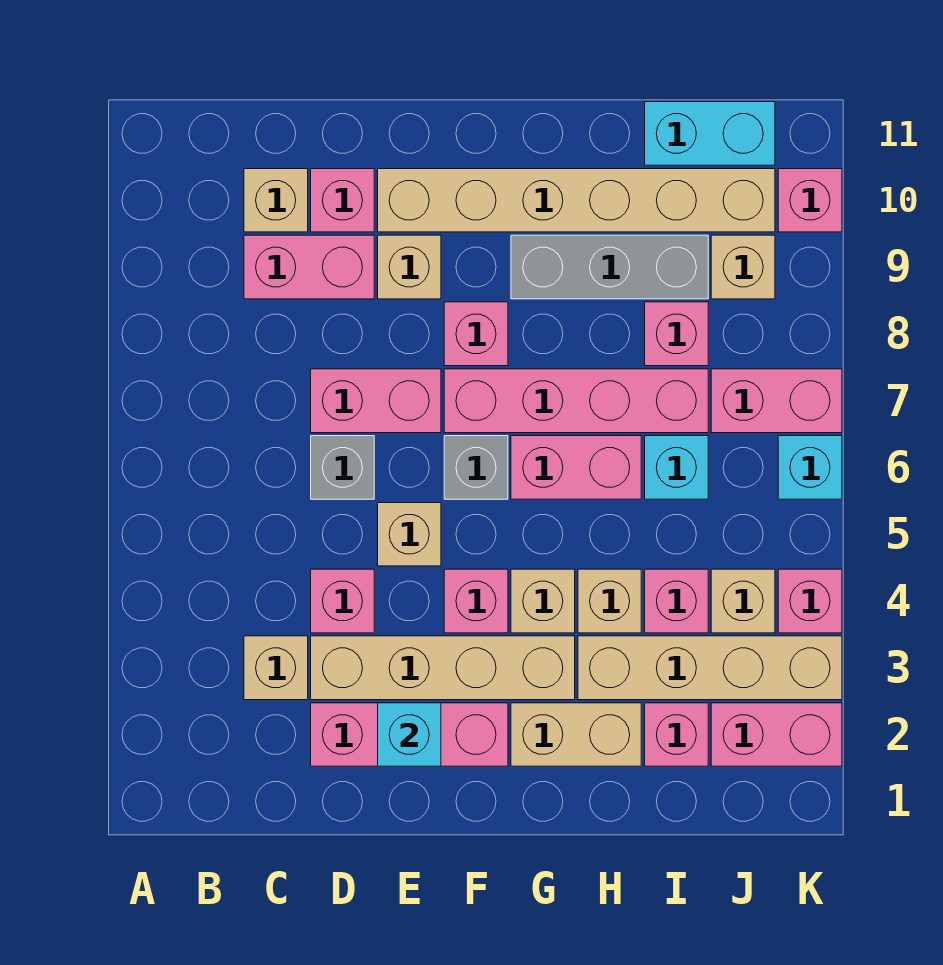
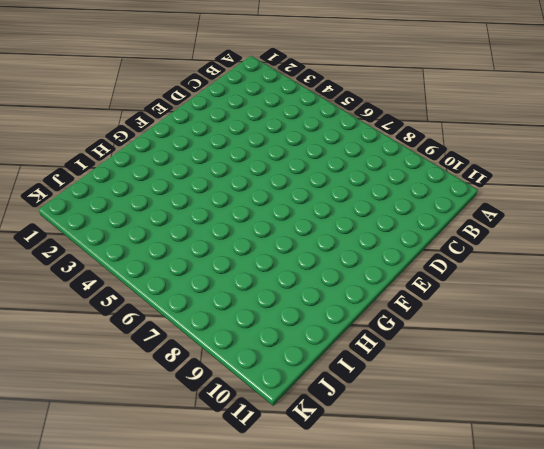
none -> tan brick C3 level 1
none -> pink brick C9:D9 level 1
none -> tan brick C10 level 1
none -> pink brick D2:F2 level 1

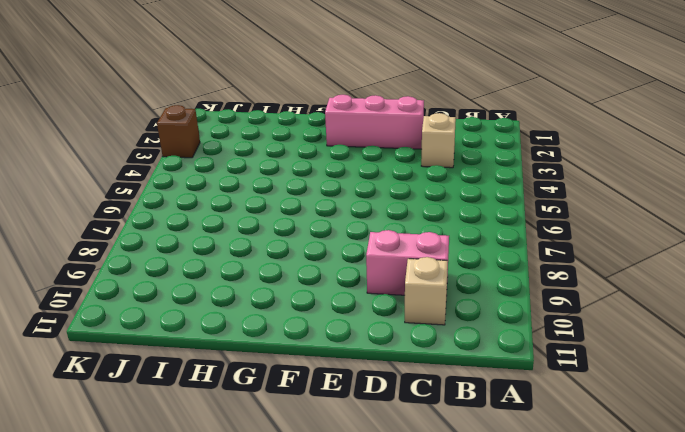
brown brick K3 level 1 -> tan brick H3:K3 level 1
none -> tan brick D3:G3 level 1
none -> pink brick D4 level 1
none -> grey brick D6 level 1
none -> pink brick D7:E7 level 1

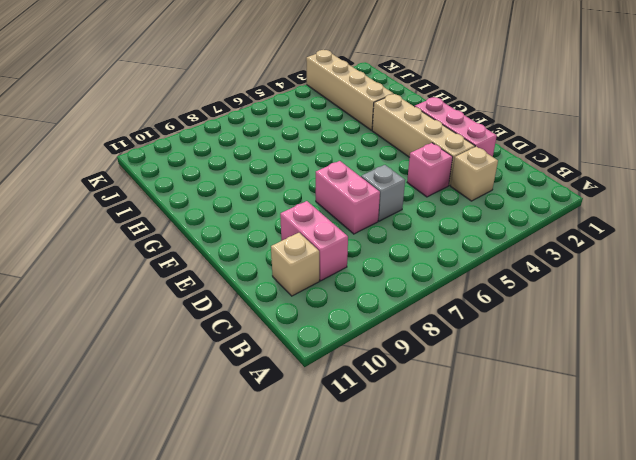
none -> pink brick D10 level 1
none -> tan brick E5 level 1
none -> tan brick E9 level 1
none -> tan brick E10:J10 level 1

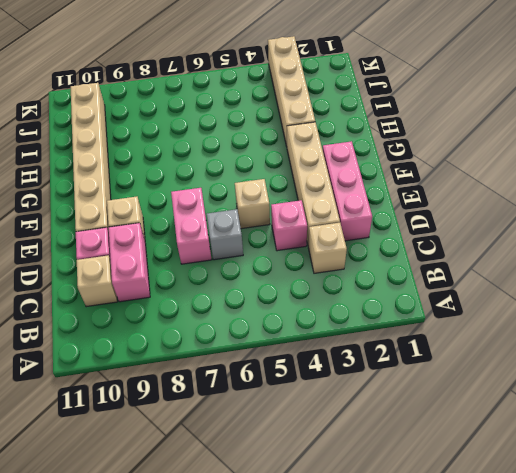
none -> pink brick F4 level 1
none -> grey brick F6 level 1
none -> pink brick F7:I7 level 1
none -> pink brick F8 level 1

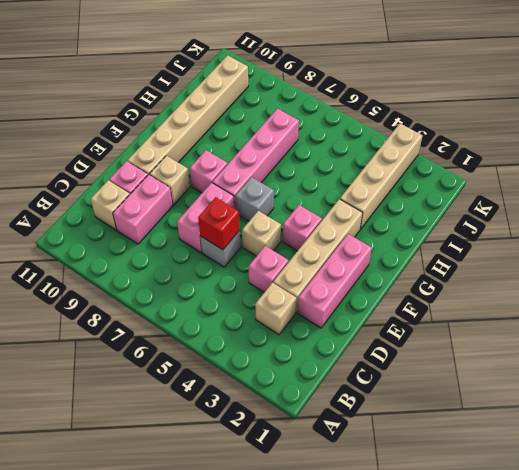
red brick D6 level 2 -> none
none -> tan brick G2:H2 level 1
none -> tan brick G4 level 1
none -> pink brick G6:H6 level 1
none -> grey brick G9:I9 level 1

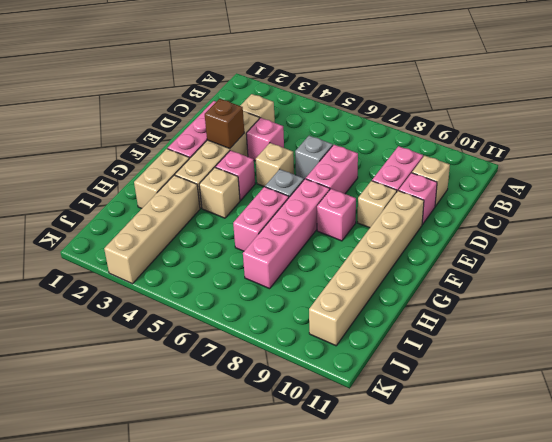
brown brick E3 level 2 -> none
none -> grey brick G9:I9 level 1
none -> tan brick H4 level 1
none -> pink brick I2 level 1
none -> pink brick I4 level 1

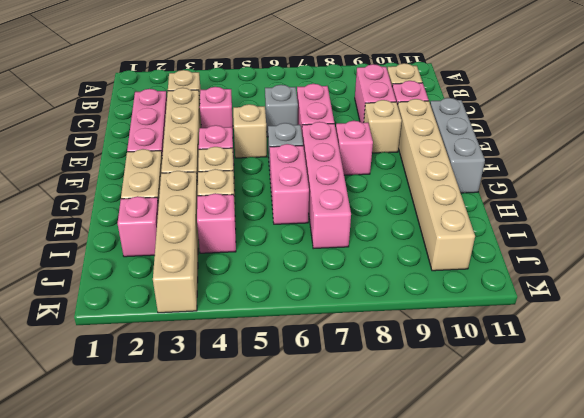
grey brick E11:G11 level 1 -> grey brick G9:I9 level 1
none -> cyan brick I6 level 1
none -> pink brick I8 level 1
none -> cyan brick I11:J11 level 1
none -> pink brick J2:K2 level 1

